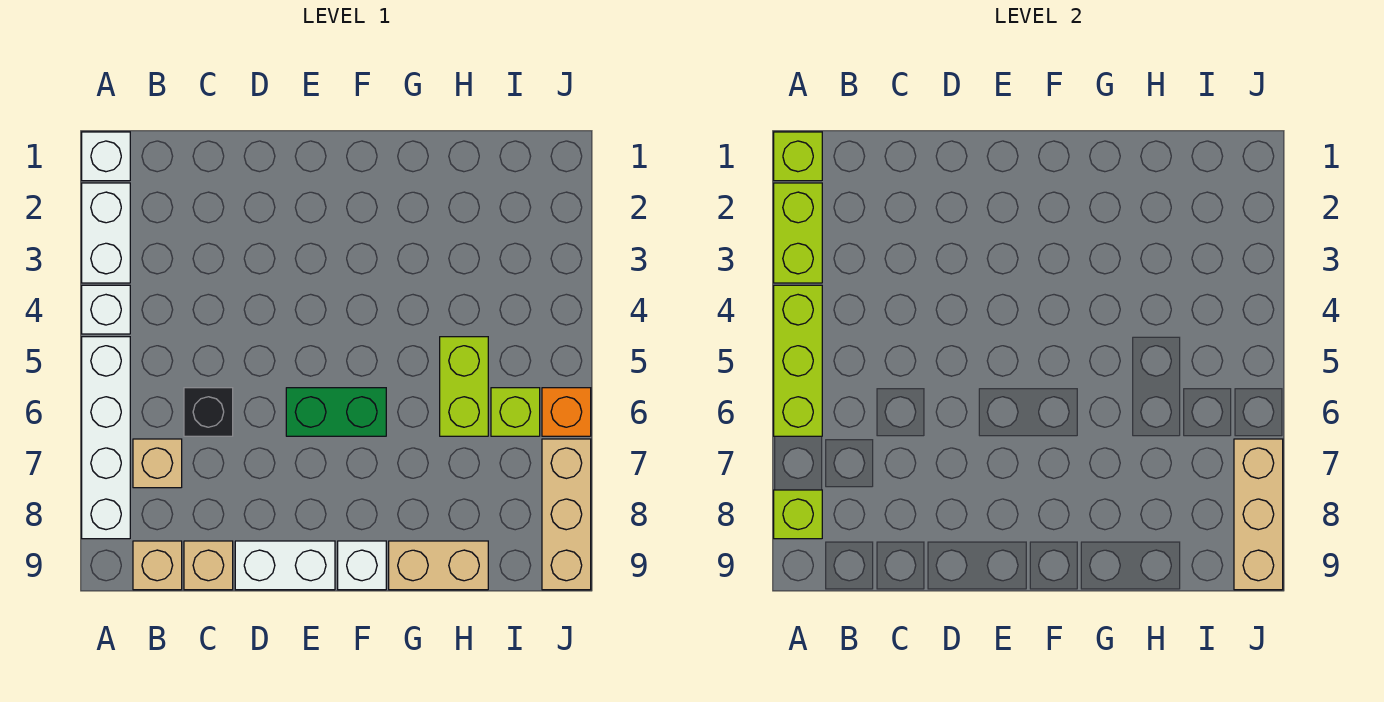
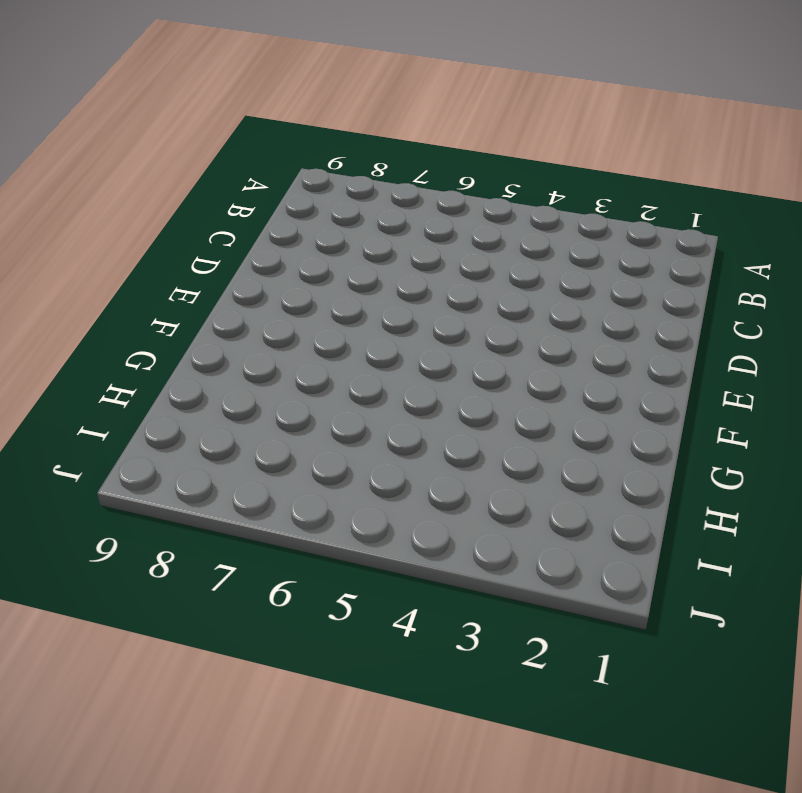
none -> white brick A1 level 1
none -> white brick A2:A3 level 1
none -> white brick A4 level 1

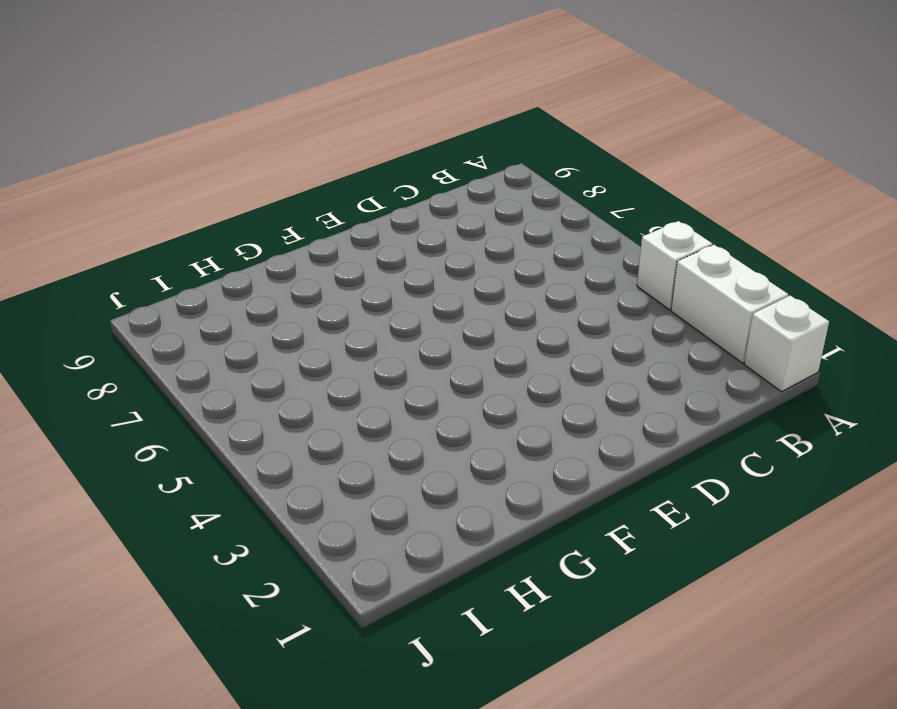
none -> white brick A5:A8 level 1
none -> tan brick B7 level 1
none -> tan brick B9 level 1

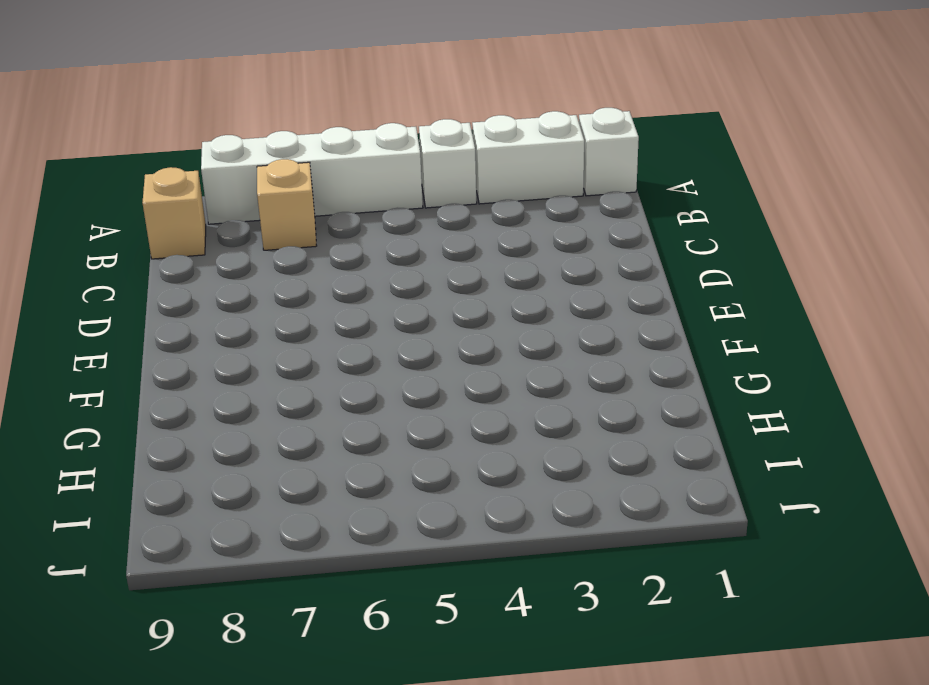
none -> black brick C6 level 1
none -> tan brick C9 level 1
none -> white brick D9:E9 level 1

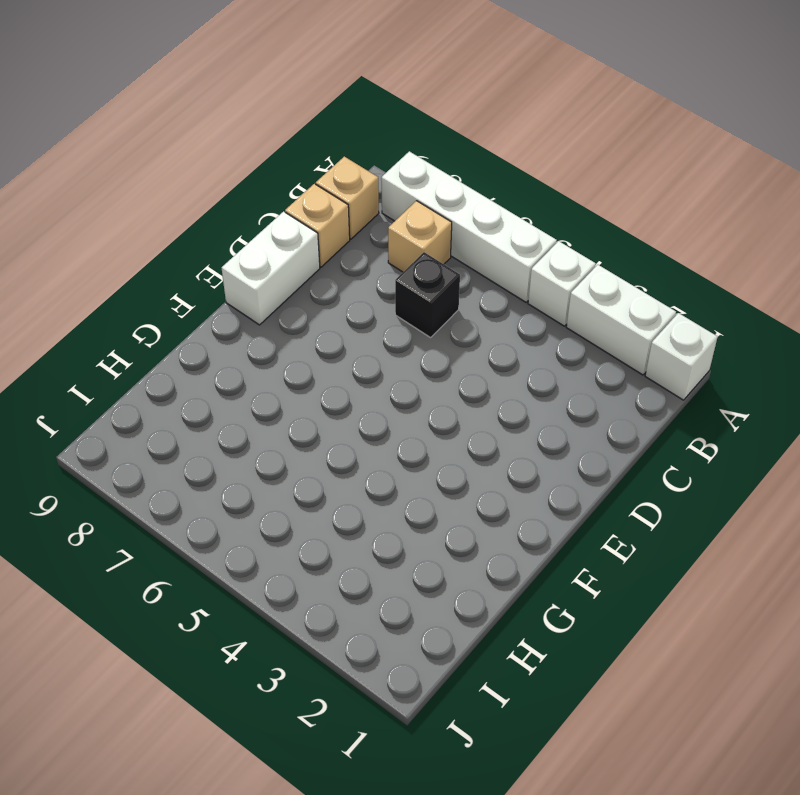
none -> green brick E6:F6 level 1
none -> white brick F9 level 1
none -> tan brick G9:H9 level 1

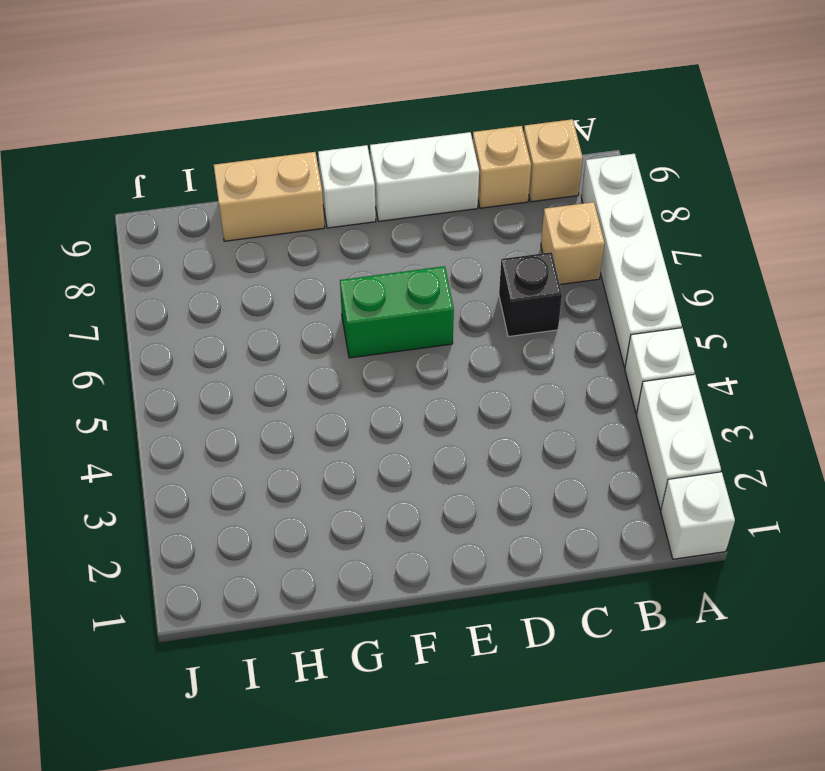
none -> lime brick H5:H6 level 1
none -> lime brick I6 level 1
none -> orange brick J6 level 1

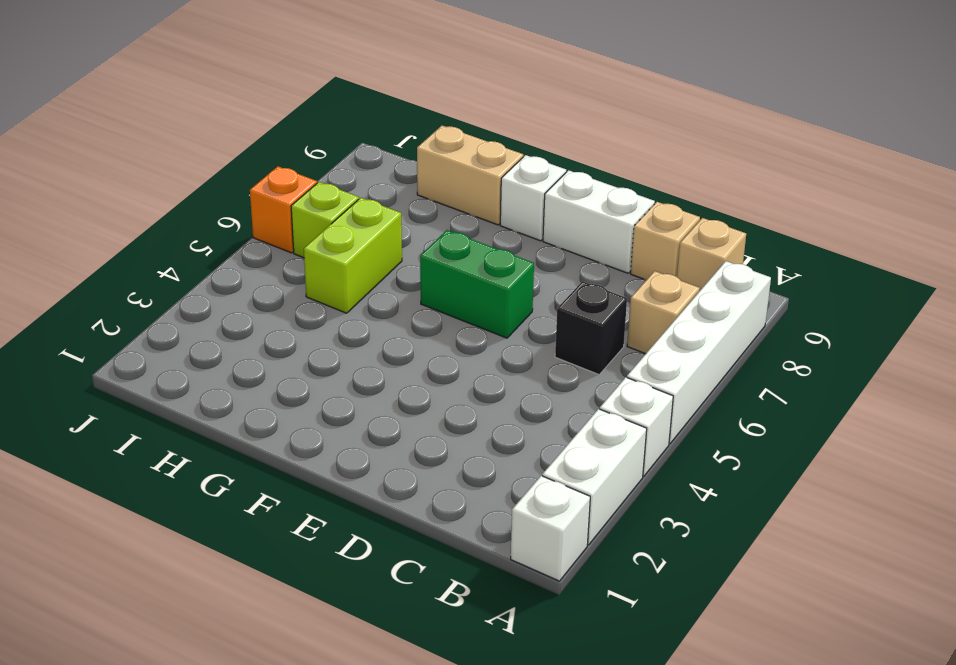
none -> tan brick J7:J9 level 1
none -> lime brick A1 level 2
none -> lime brick A2:A3 level 2

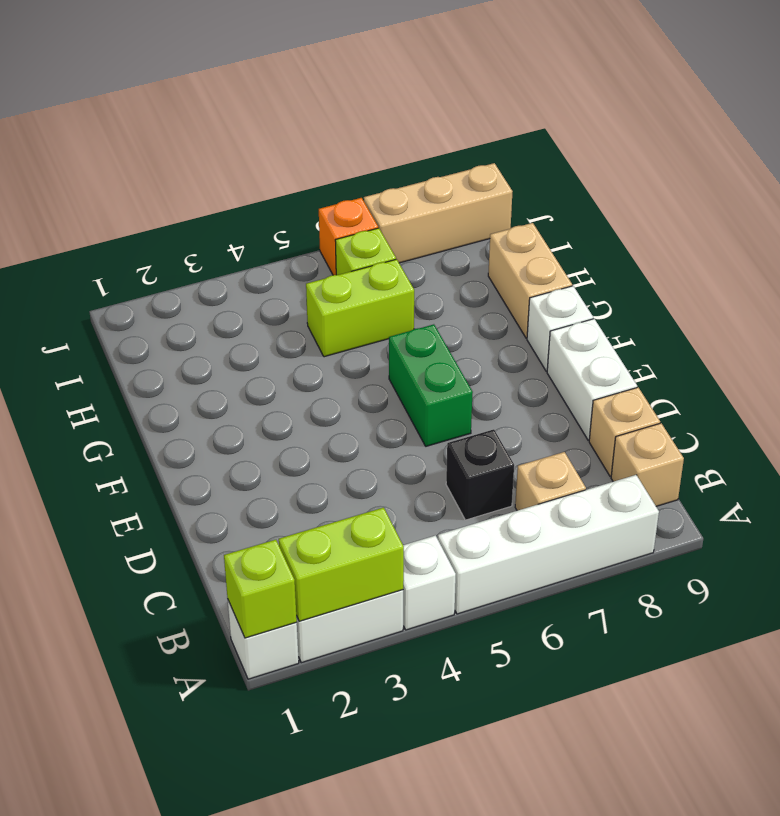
none -> lime brick A4:A6 level 2
none -> lime brick A8 level 2
none -> tan brick J7:J9 level 2

